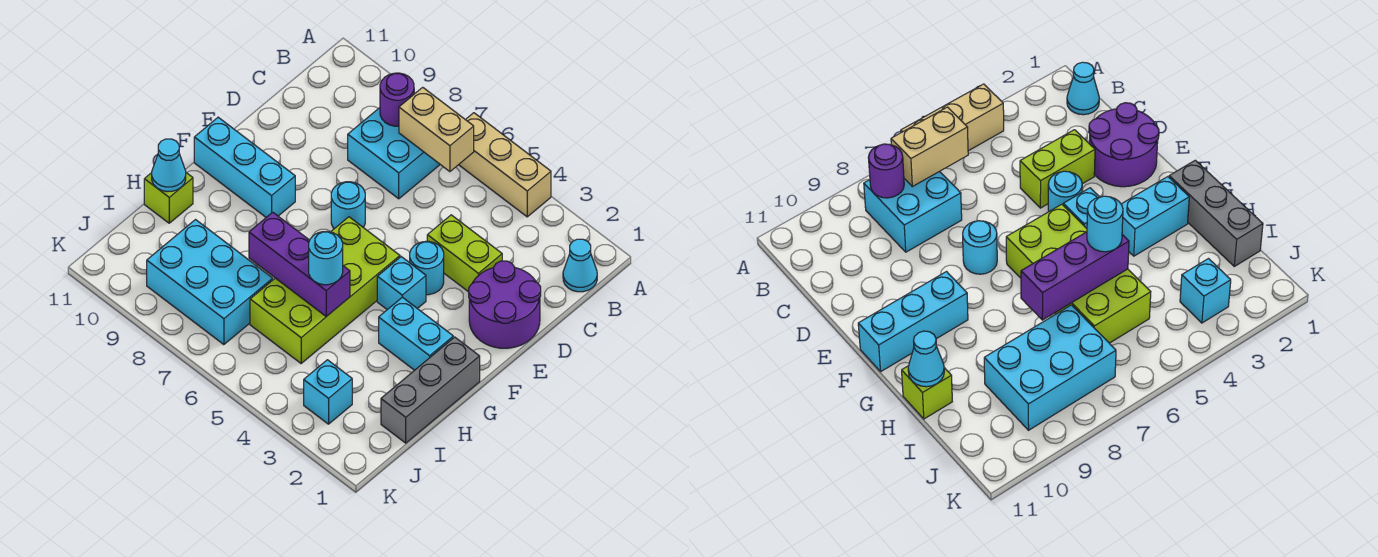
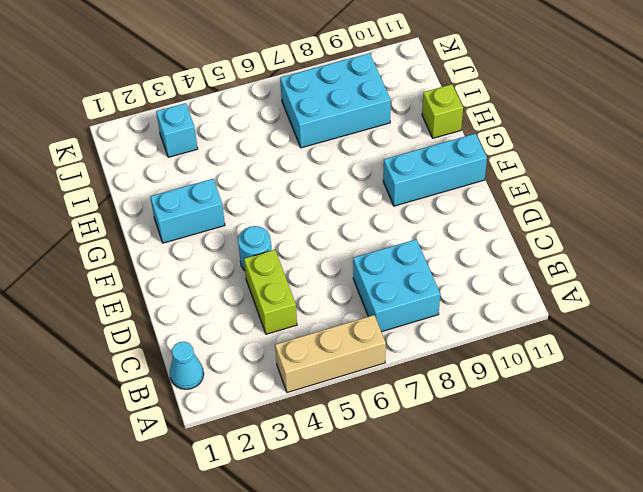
lime brick C4:D4 level 1 -> lime brick D3:D4 level 1
none -> purple round brick D1:E2 level 1
none -> cyan round brick E7 level 1
none -> cyan brick F4 level 1

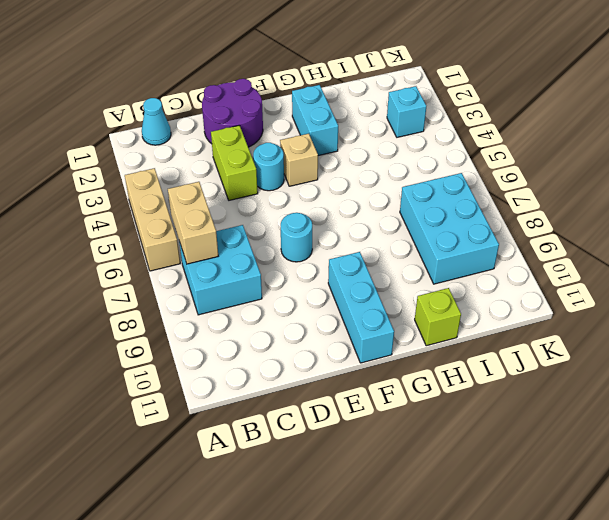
tan brick F4 level 1 -> cyan brick F4 level 1
none -> lime brick F5:I6 level 1
none -> grey brick G1:I1 level 1
none -> purple round brick B8 level 2

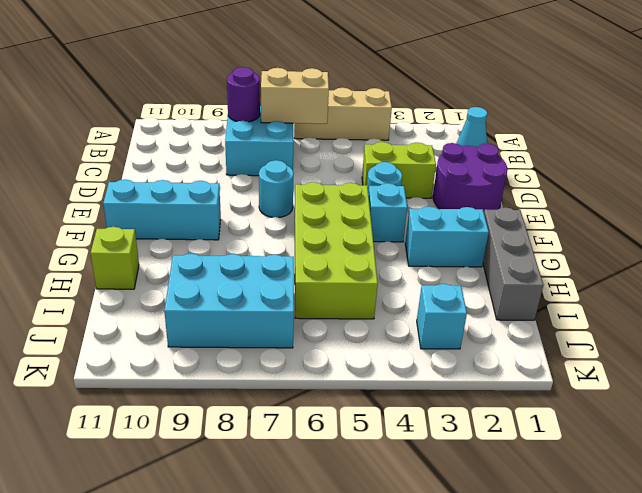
none -> purple brick H5:H7 level 2
none -> cyan cone H11 level 2
none -> cyan round brick H5 level 3

